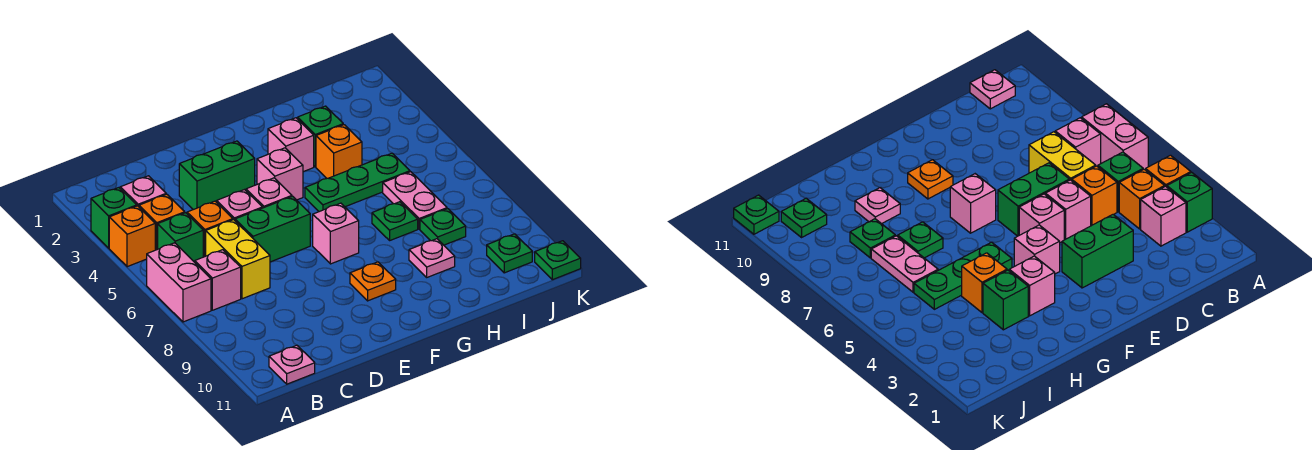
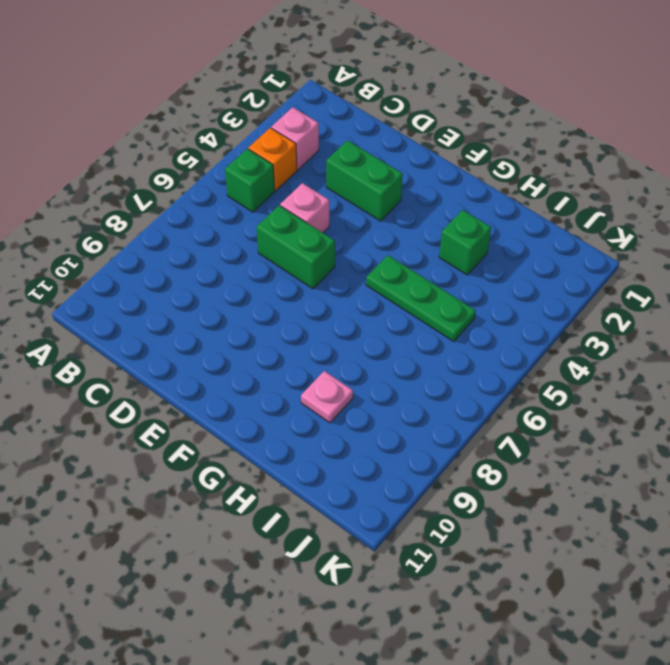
none -> green brick A3 level 1
none -> orange brick A4 level 1
none -> pink brick A6:A7 level 1

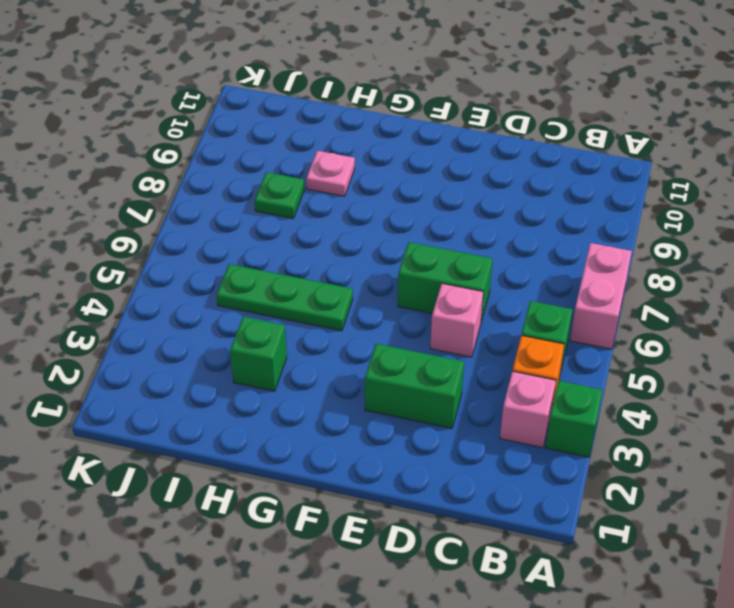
none -> orange brick A4 level 1
none -> pink brick B7 level 1
none -> pink plate B11 level 1

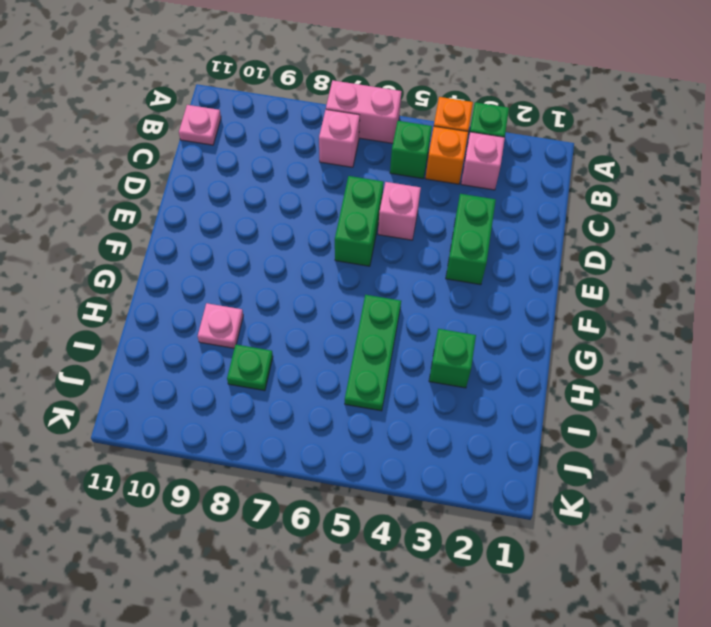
none -> orange brick C5 level 1
none -> yellow brick C6:C7 level 1
none -> pink brick E5 level 1

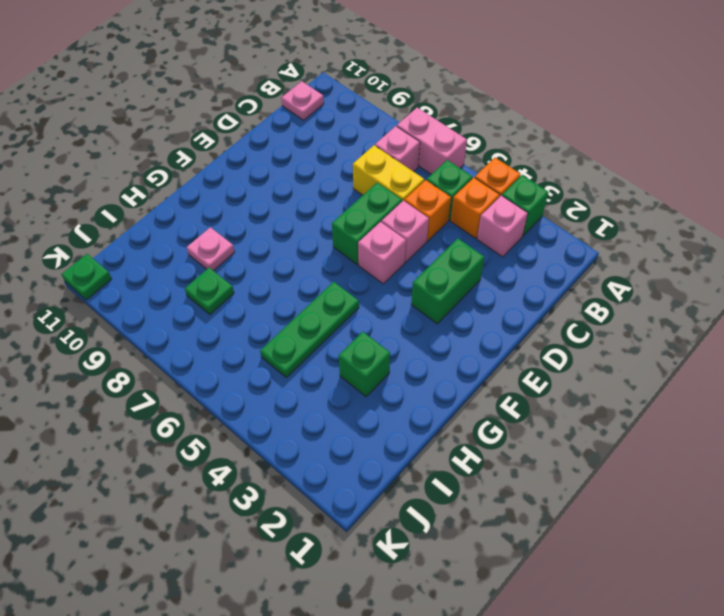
none -> pink brick F4 level 1
none -> pink brick F7 level 1
none -> orange plate F9 level 1

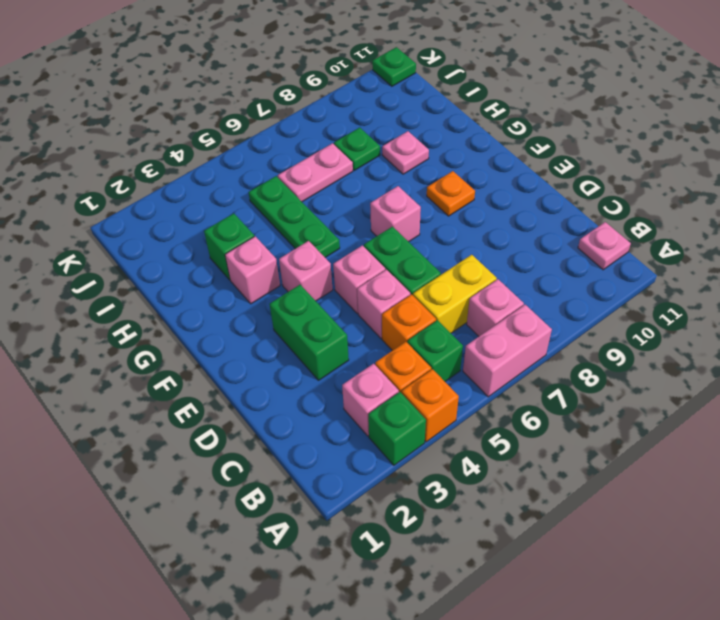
none -> orange brick H4 level 1
none -> green plate H7 level 1
none -> green plate J10 level 1

